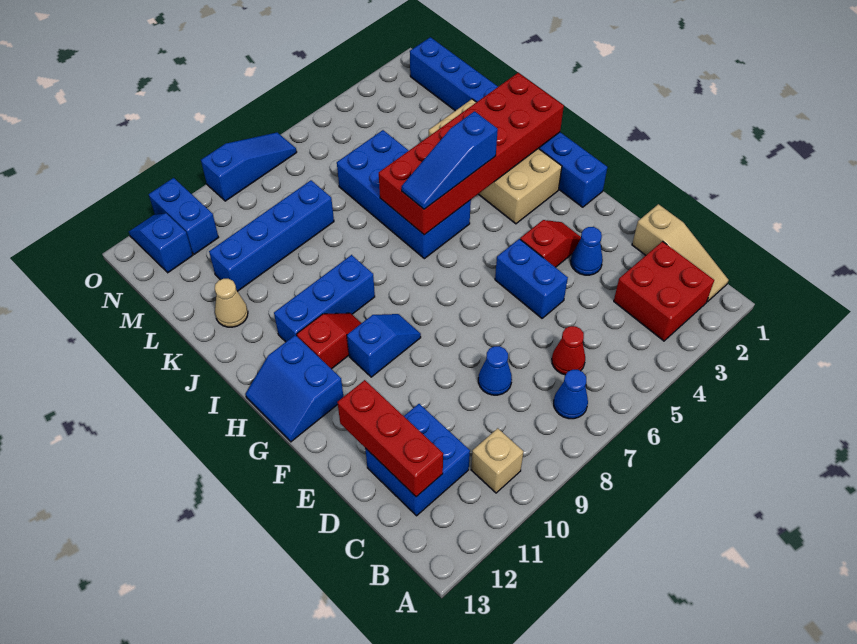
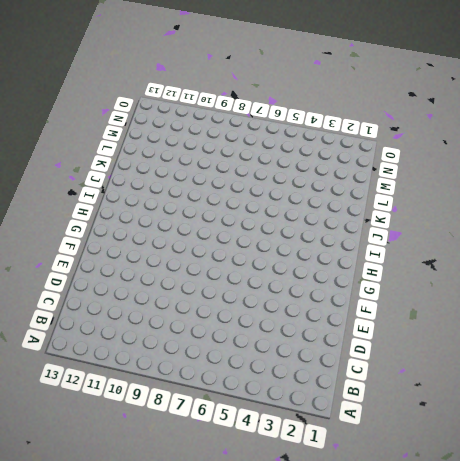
none -> tan slope B1:D1 level 1 top D
none -> red brick B2:C3 level 1
none -> blue cone B7 level 1

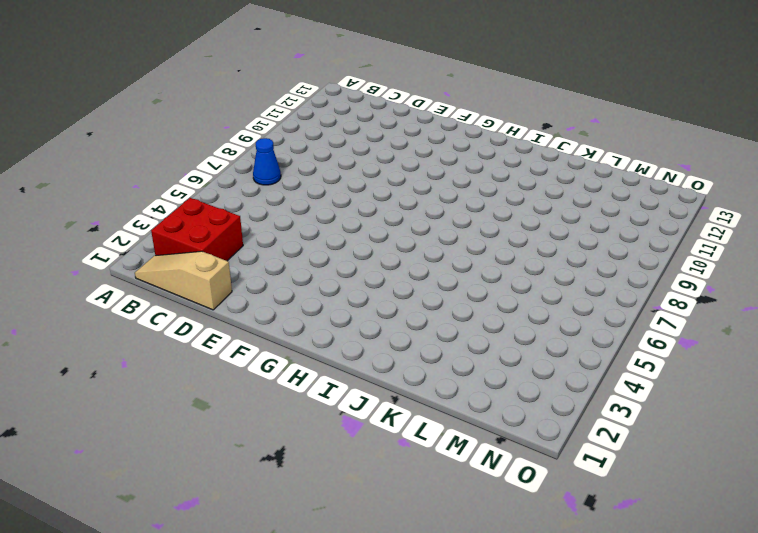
none -> tan brick B10 level 1
none -> red cone C6 level 1
none -> blue brick C11:D12 level 1

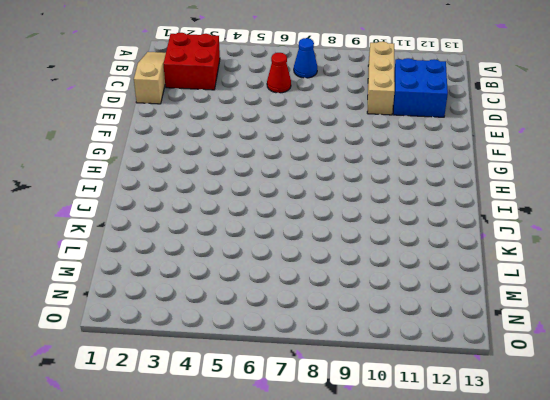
tan brick B10:D10 level 1 -> tan brick B10 level 1
none -> blue cone D8 level 1
none -> blue cone E3 level 1
none -> blue brick E5:F5 level 1

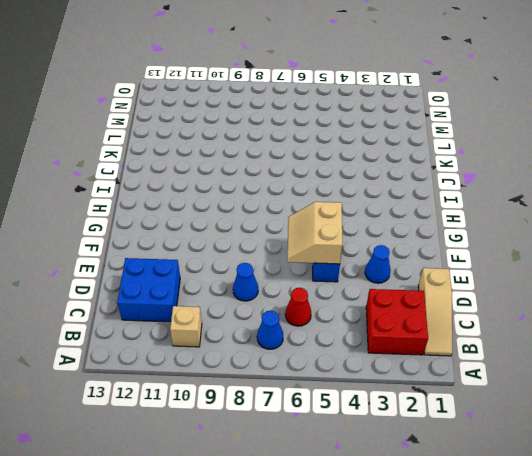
tan slope E5:F6 level 2 top 5 -> none
none -> red slope F3:F4 level 1 top 4
none -> blue brick G1:N1 level 1
none -> blue slope G9:G10 level 1 top 10

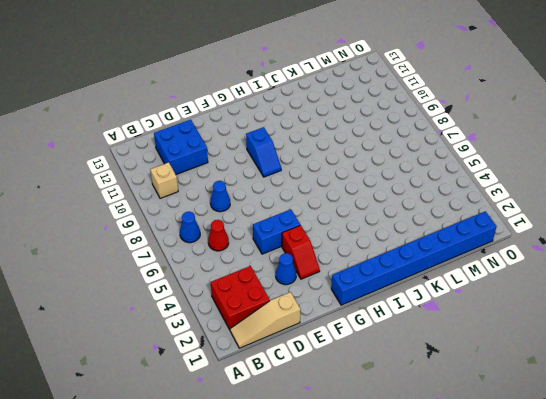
none -> blue slope G12:H13 level 1 top 12
none -> tan brick H2:K3 level 1
none -> red slope H10:H11 level 1 top 11

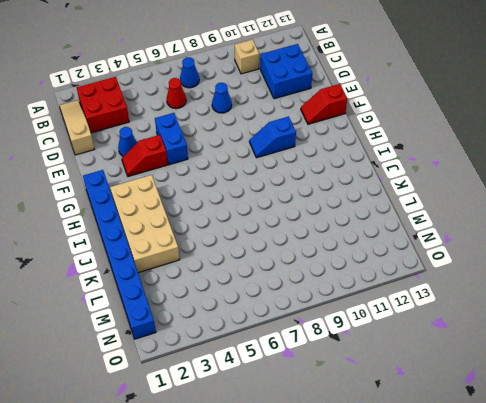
red slope F12:F13 level 1 top 13 -> red slope H10:H11 level 1 top 11
none -> blue slope G12:H13 level 1 top 12
none -> blue brick I5:L6 level 1
none -> blue brick I9:I11 level 1

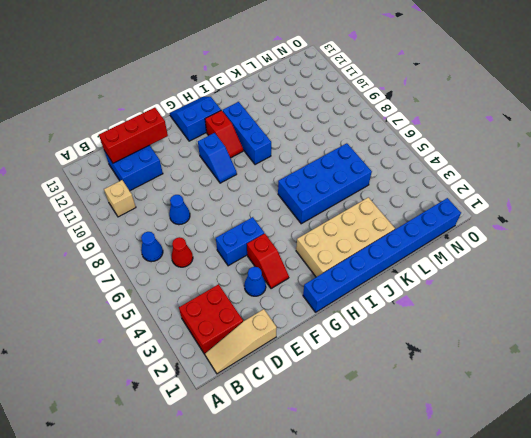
none -> tan cone K12 level 1
none -> blue brick L8:L11 level 1
none -> blue brick N11:O11 level 1

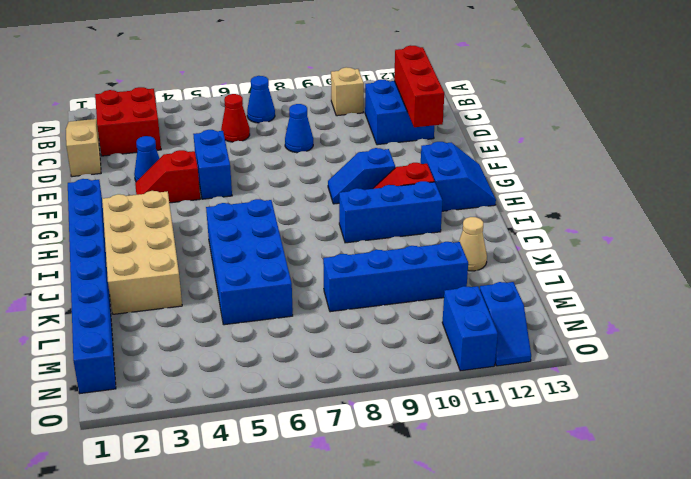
none -> blue slope O7:O9 level 1 top 9
none -> red brick I1:J6 level 2
none -> blue slope I4:I6 level 3 top 4

